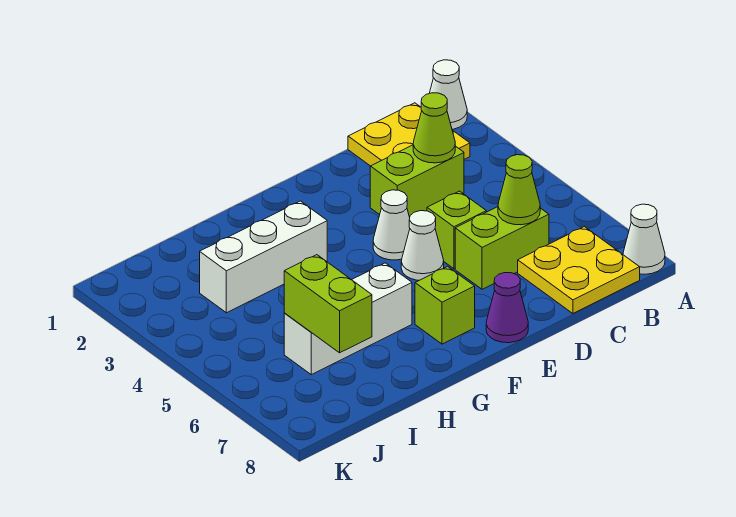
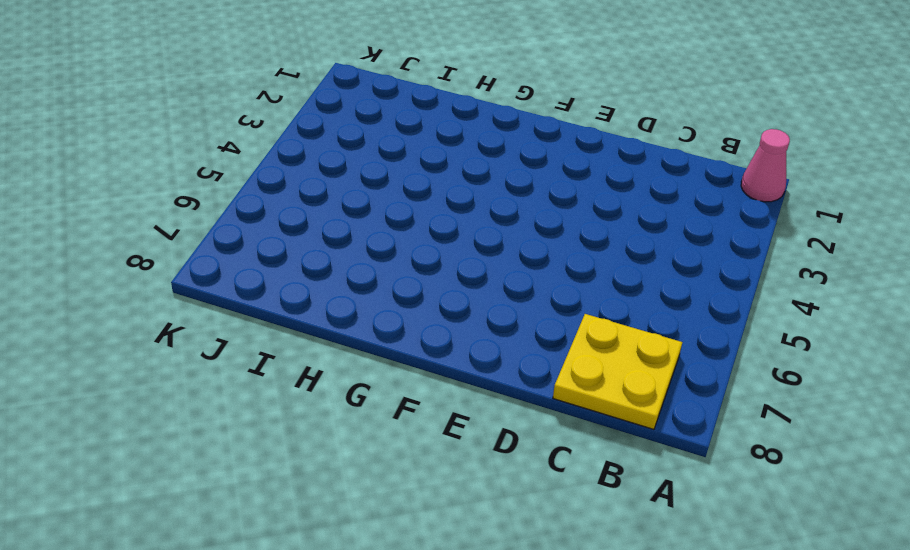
pink cone A1 level 1 -> white cone A1 level 1
none -> white cone A8 level 1
none -> yellow plate B1:C2 level 1
none -> lime brick C3:D3 level 1

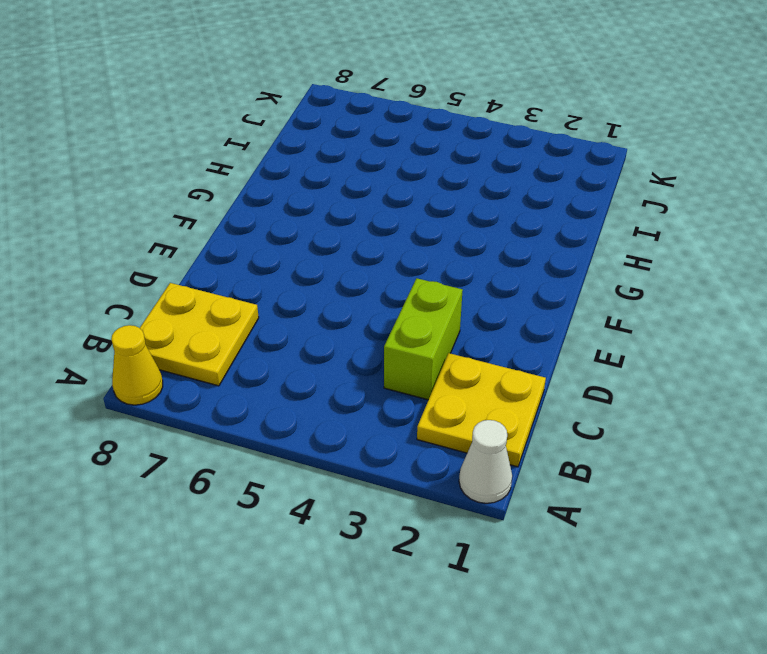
yellow cone A8 level 1 -> white cone A8 level 1
none -> lime brick C6:D6 level 1
none -> lime brick D5 level 1
none -> white cone E4 level 1

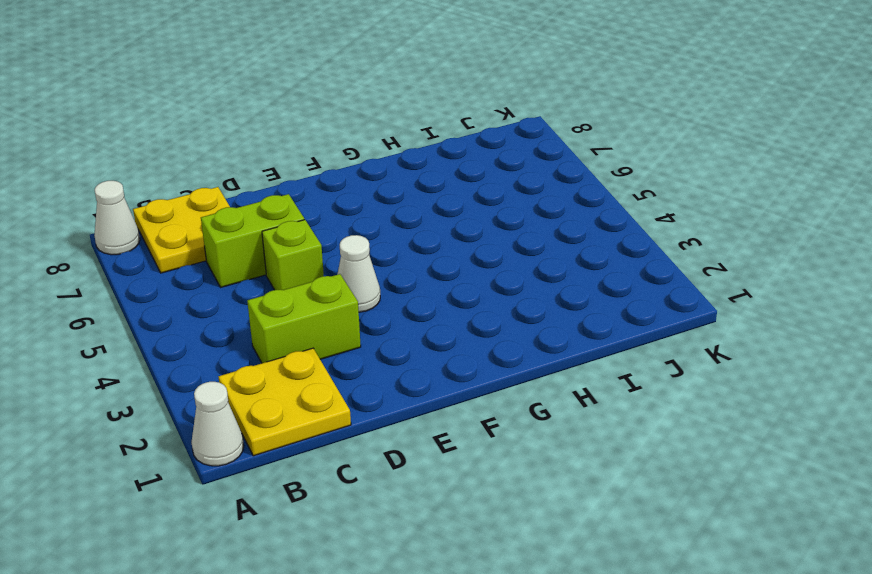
none -> white cone E5 level 1
none -> purple cone E8 level 1
none -> lime brick F7 level 1

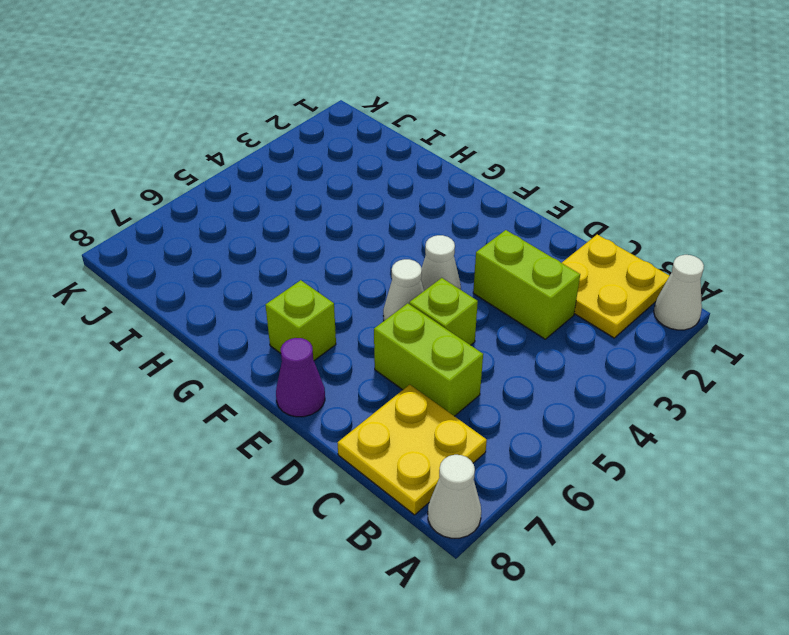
none -> white brick G3:I3 level 1
none -> white brick G6:I6 level 1
none -> lime cone C3 level 2

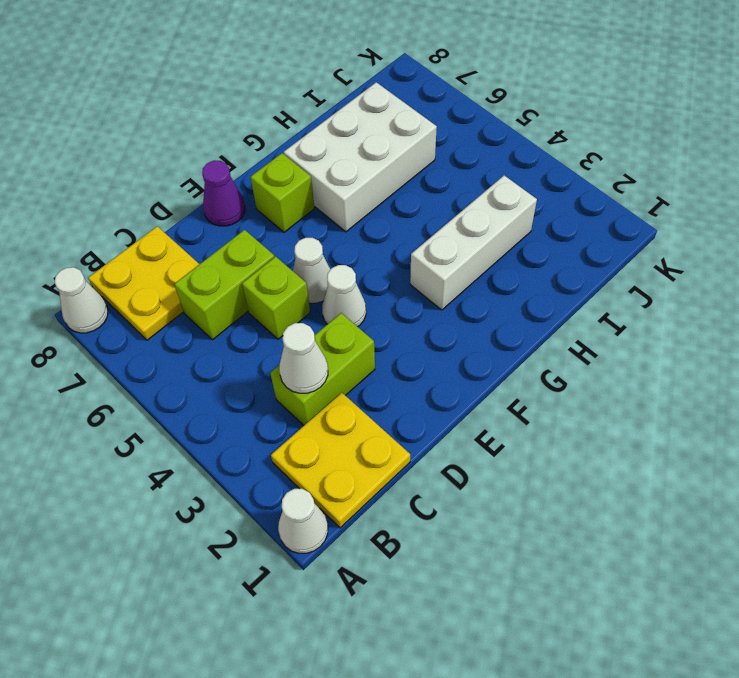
white cone C3 level 2 -> lime cone C3 level 2
white brick G6:I7 level 1 -> white brick G6:I6 level 1
none -> lime cone C6 level 2
none -> lime brick I6:I7 level 2

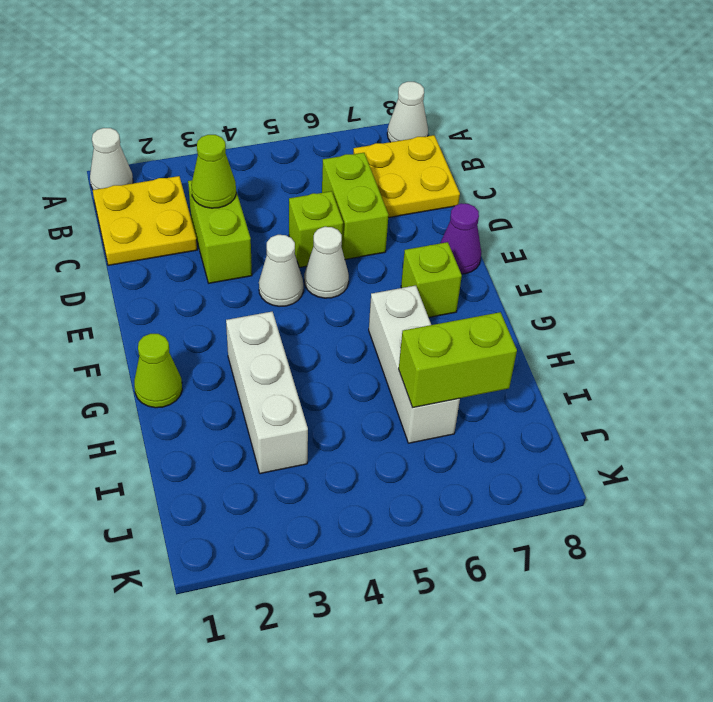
lime cone G1 level 1 -> lime cone C6 level 2

